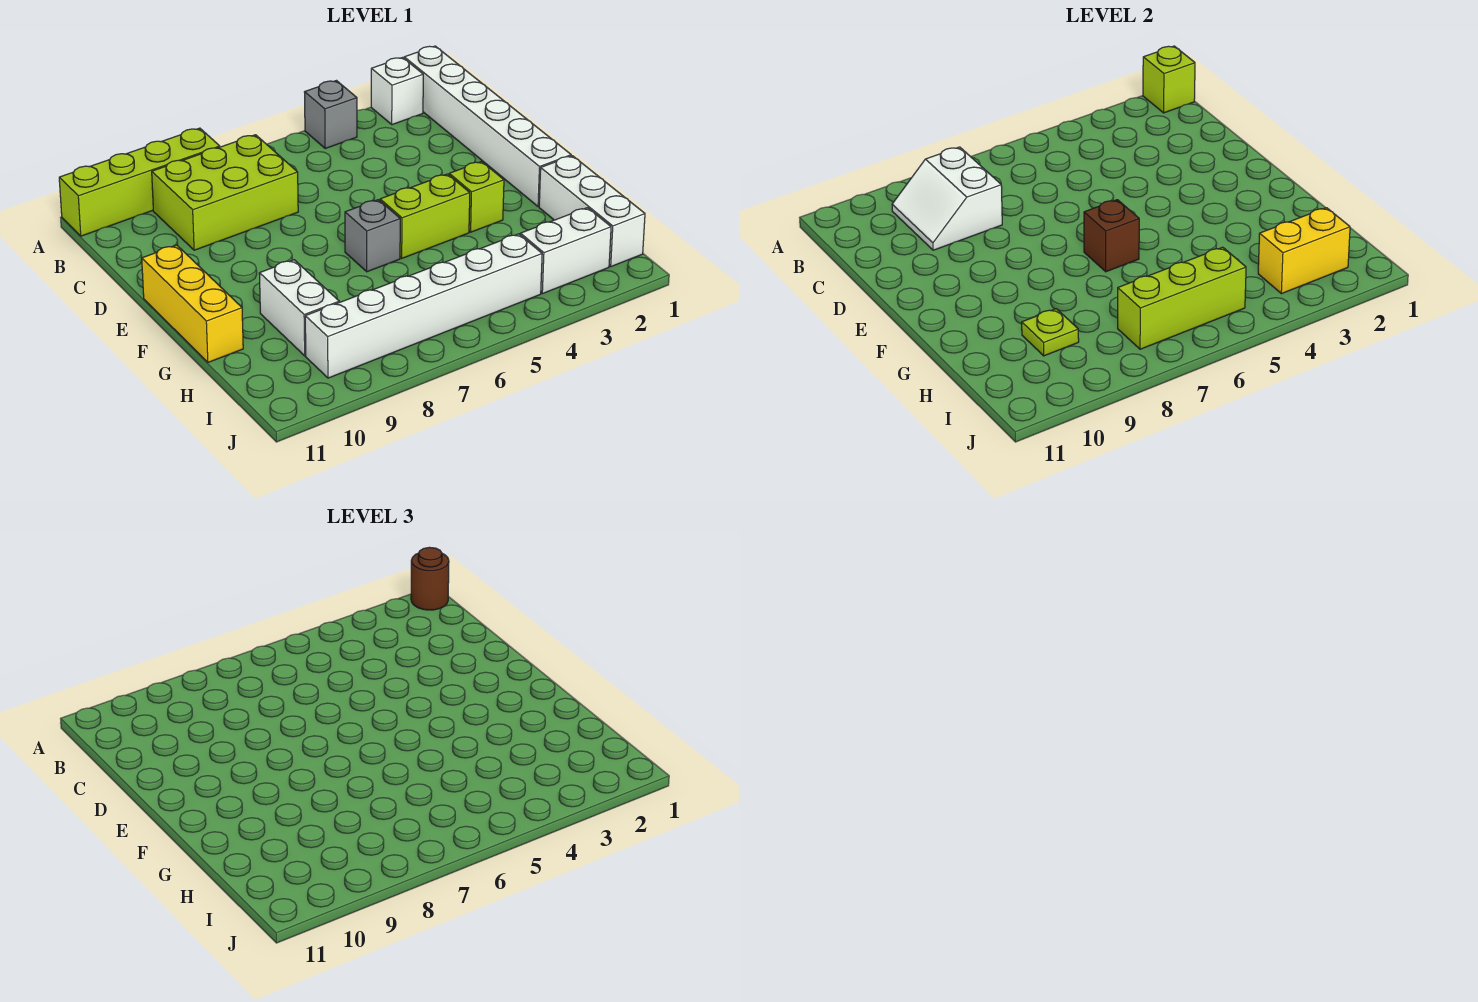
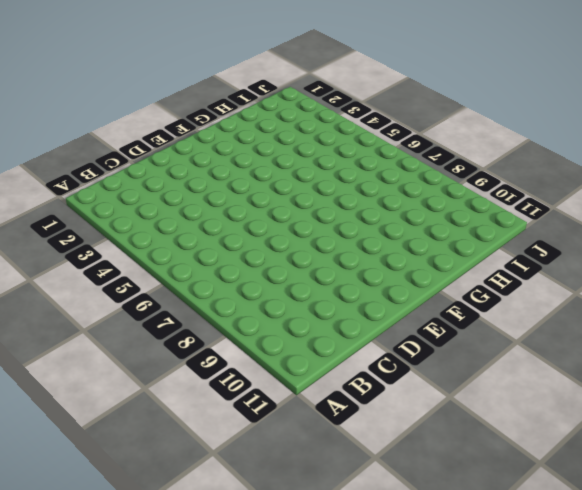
none -> white brick A1:F1 level 1
none -> white brick A2 level 1
none -> grey brick A4 level 1

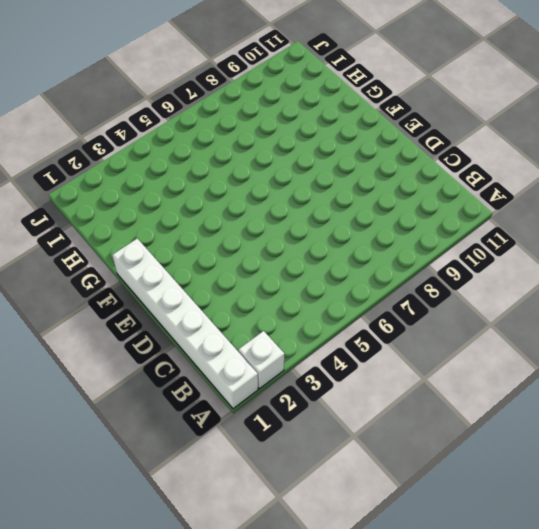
none -> grey brick A4 level 1
none -> lime brick A8:A11 level 1
none -> lime brick B7:C9 level 1

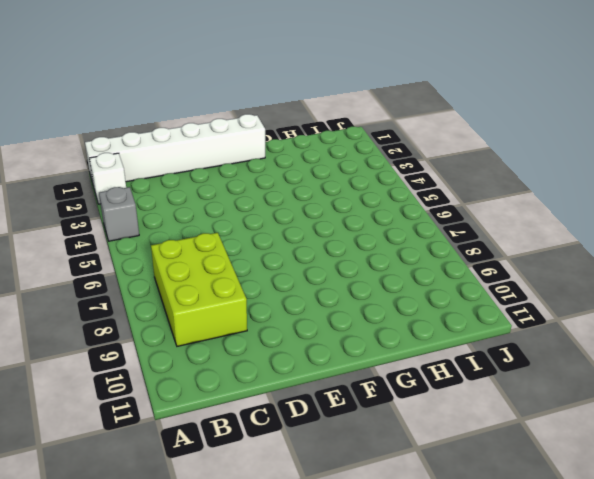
none -> lime brick A8:A11 level 1
none -> yellow brick E11:G11 level 1
none -> lime brick F3 level 1

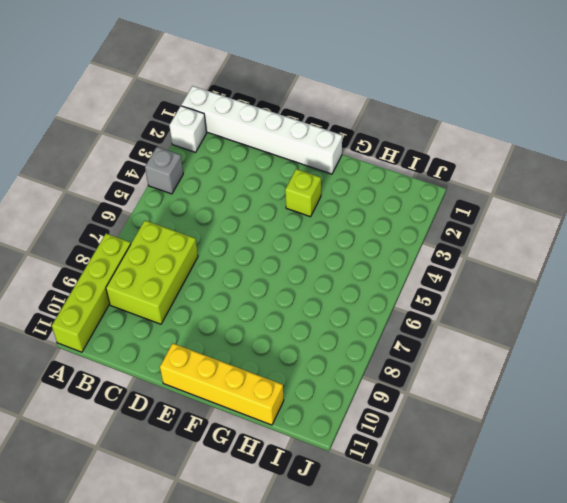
yellow brick E11:H11 level 1 -> yellow brick E11:G11 level 1
none -> lime brick F4:F5 level 1
none -> grey brick F6 level 1
none -> white brick G1:I1 level 1

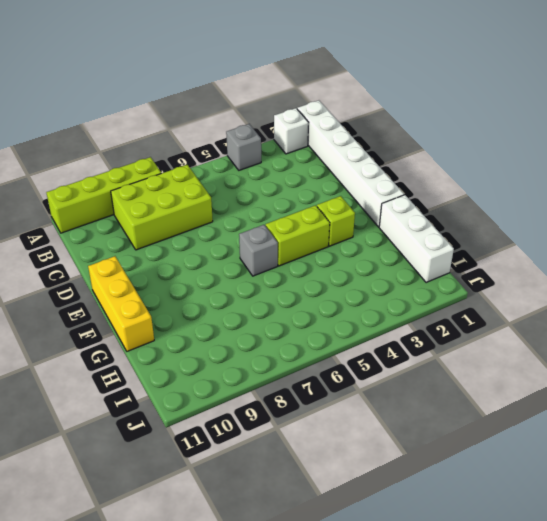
none -> white brick G9:H9 level 1
none -> white brick I2:I3 level 1
none -> white brick I4:I9 level 1

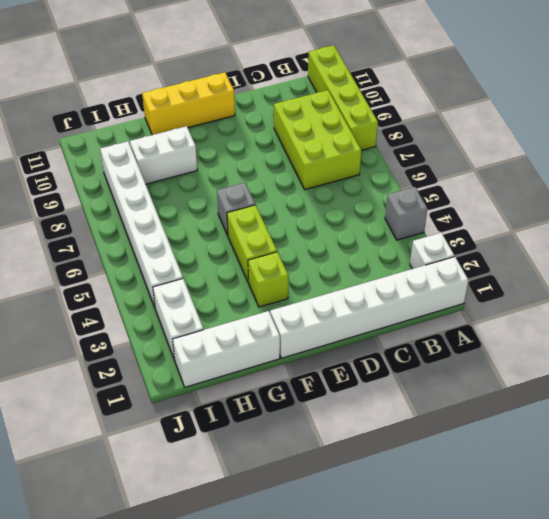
none -> lime brick A1 level 2
none -> white slope B8:C9 level 2 top 8
none -> brown brick F6 level 2

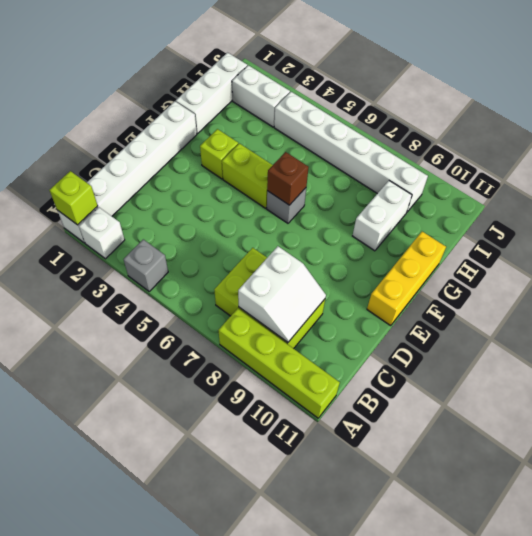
none -> lime plate H9 level 2
none -> yellow brick I2:I3 level 2
none -> lime brick I5:I7 level 2

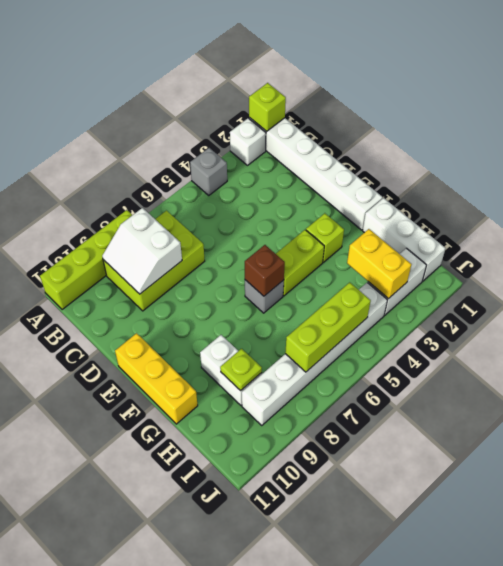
yellow brick H3:I3 level 2 -> yellow brick I2:I3 level 2
none -> brown round brick A1 level 3

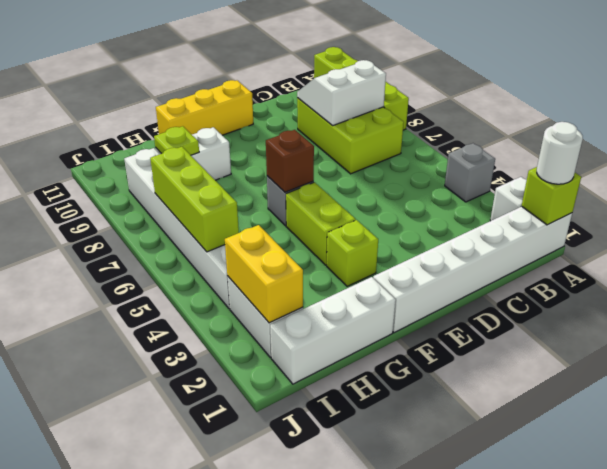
white round brick A1 level 3 -> brown round brick A1 level 3

